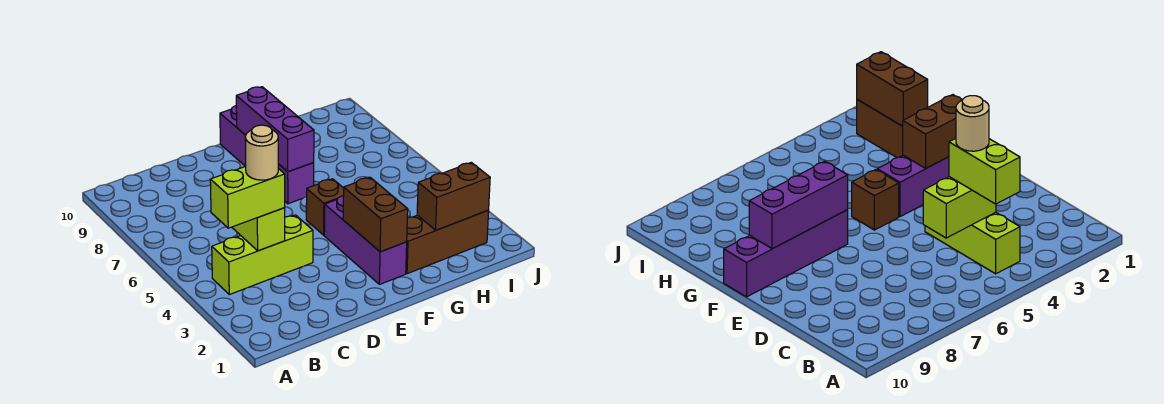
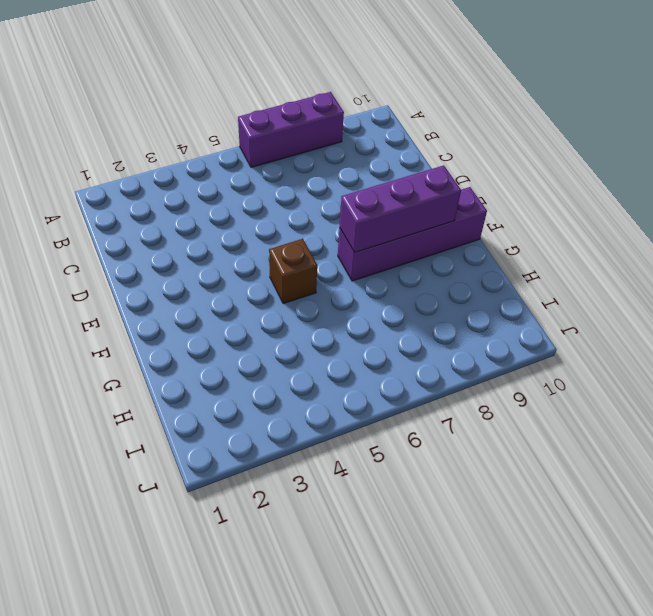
purple brick A6:A8 level 1 -> purple brick F2:F4 level 1
none -> lime brick B4:D4 level 1
none -> brown brick G2:I2 level 1

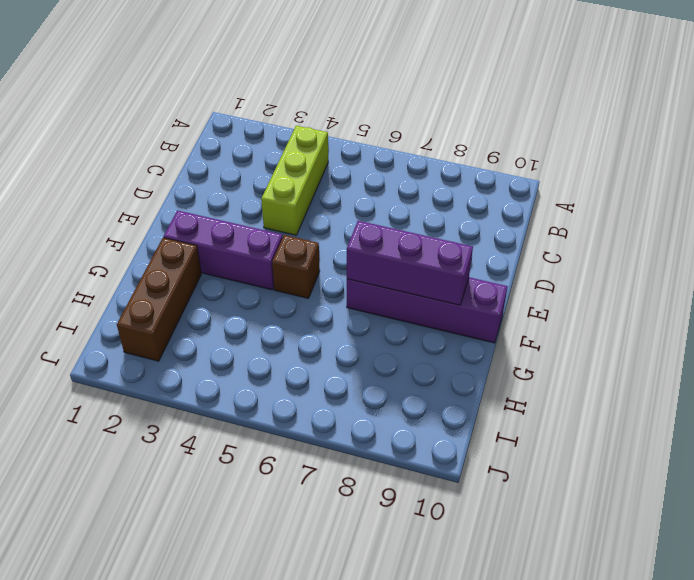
none -> lime brick C4:C5 level 2
none -> brown brick F2:F3 level 2

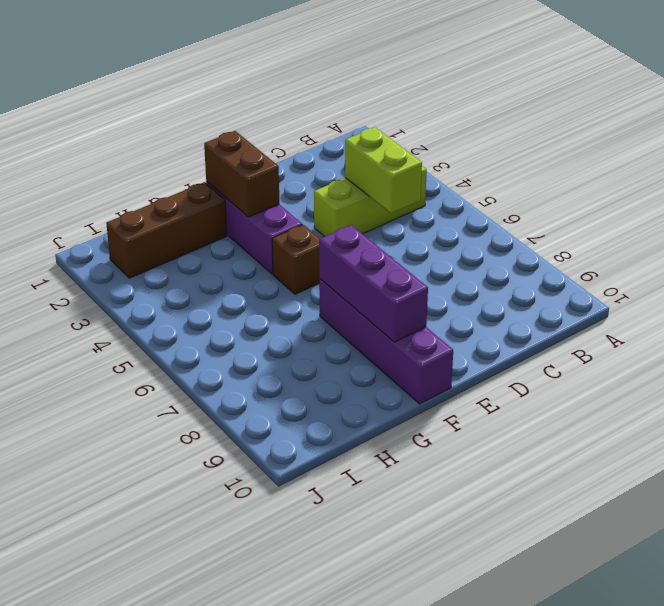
none -> brown brick H2:I2 level 2
none -> lime brick B4:C4 level 3

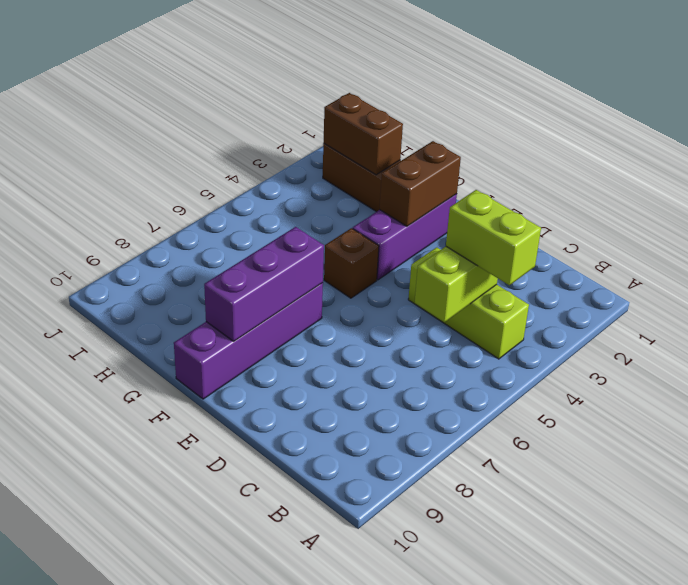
none -> tan round brick C4 level 4

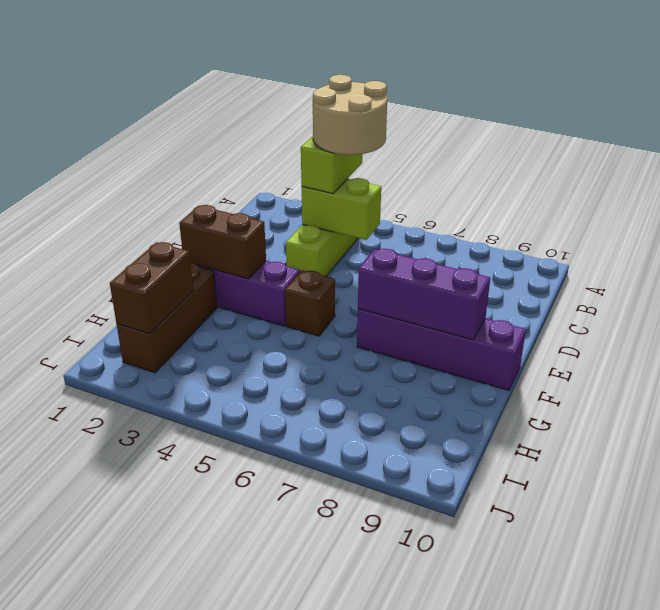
tan round brick B4:C5 level 4 -> tan round brick C4 level 4

